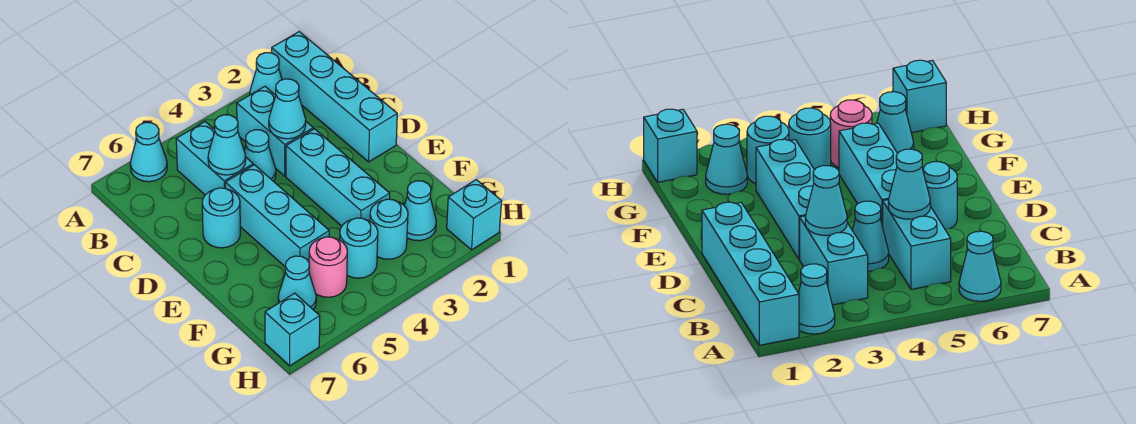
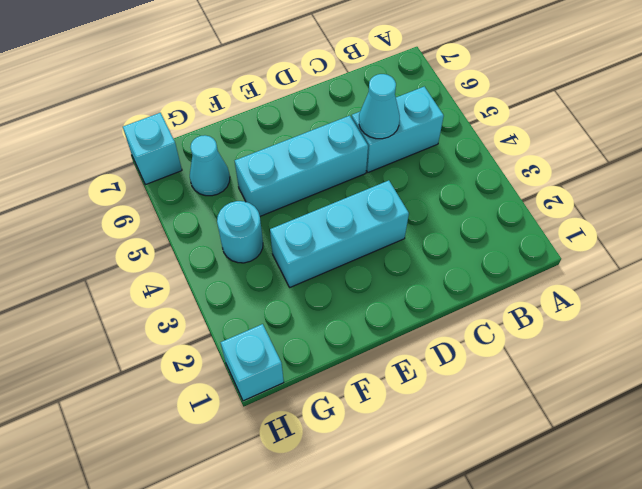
none -> cyan brick A1:D1 level 1
none -> cyan cone A2 level 1
none -> cyan cone A6 level 1

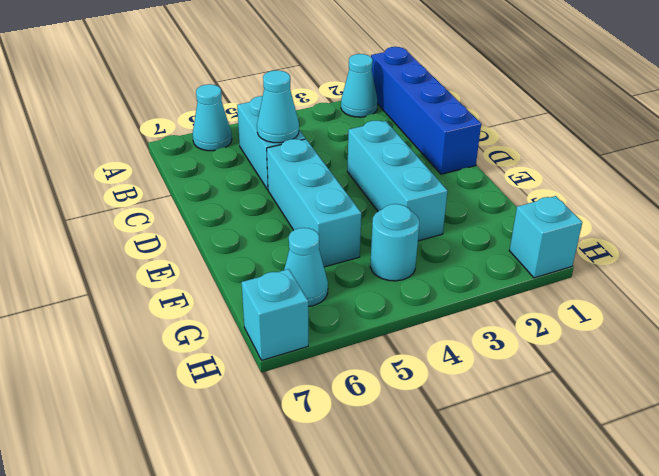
blue brick A1:D1 level 1 -> cyan brick A1:D1 level 1
none -> cyan brick B3:C3 level 1
none -> cyan cone C4 level 1
none -> cyan round brick D6 level 1

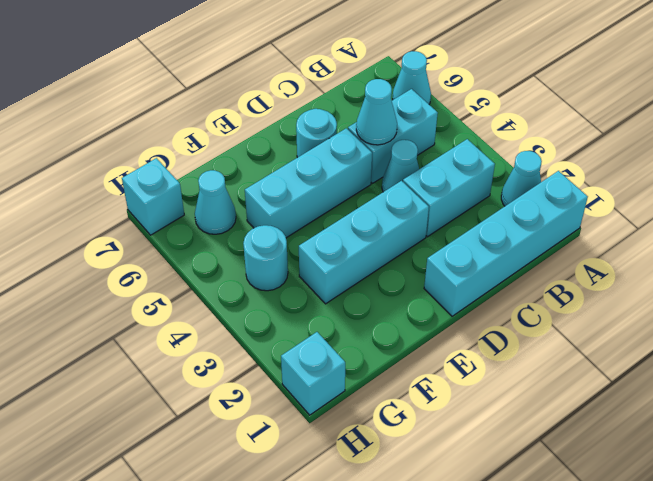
none -> cyan cone G2 level 1
none -> cyan round brick G3 level 1
none -> pink round brick G5 level 1

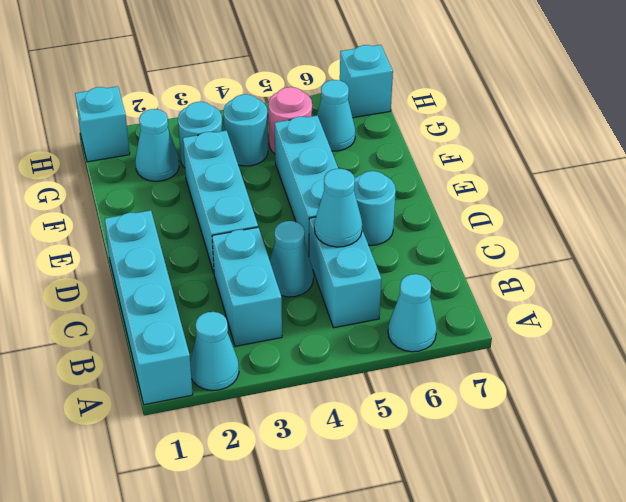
none -> cyan cone C3 level 2

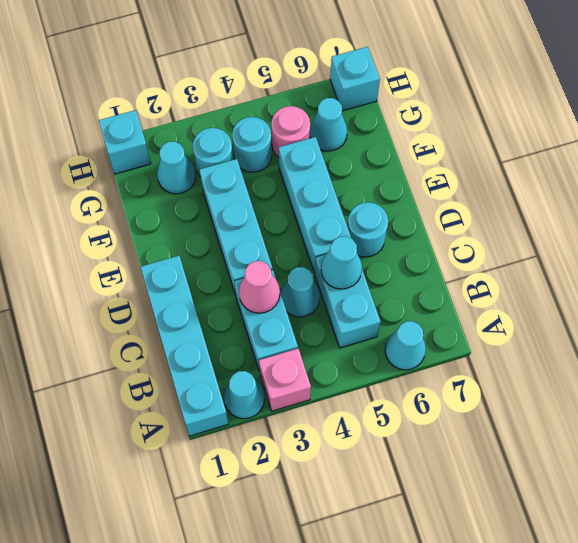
pink brick A3 level 1 -> none
pink cone C3 level 2 -> cyan cone C3 level 2

